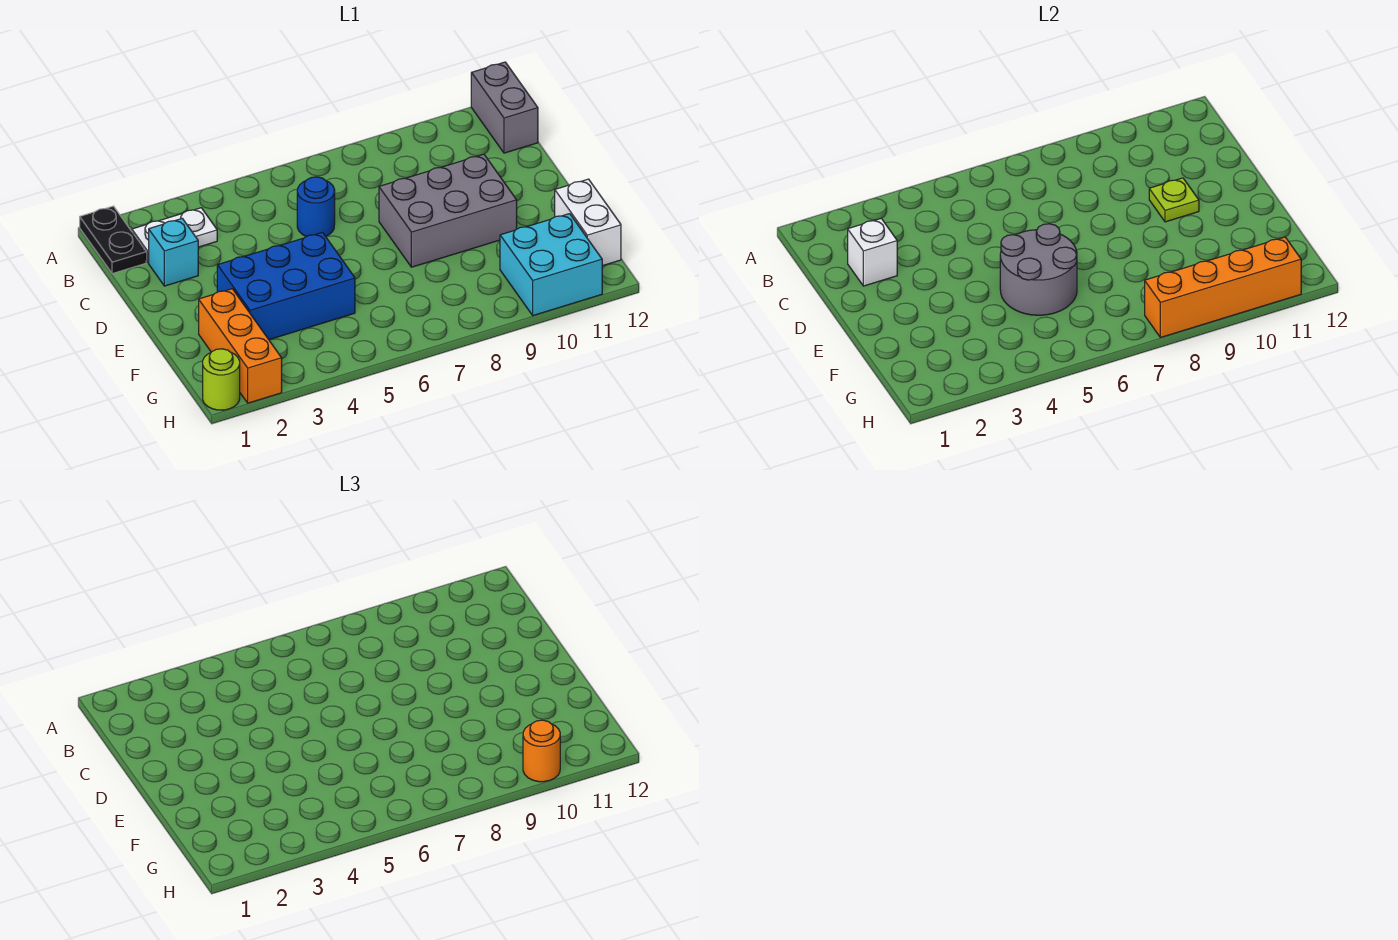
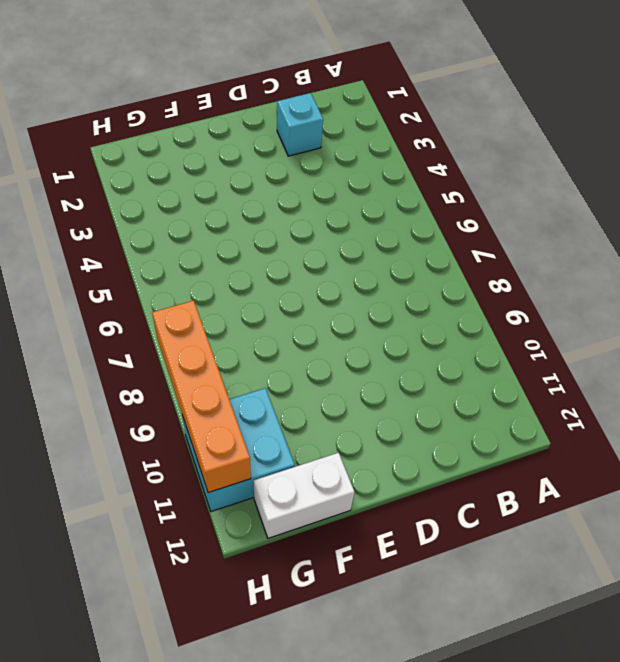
none -> black plate A1:B1 level 1
none -> grey brick A12:B12 level 1
none -> white plate B2:B3 level 1

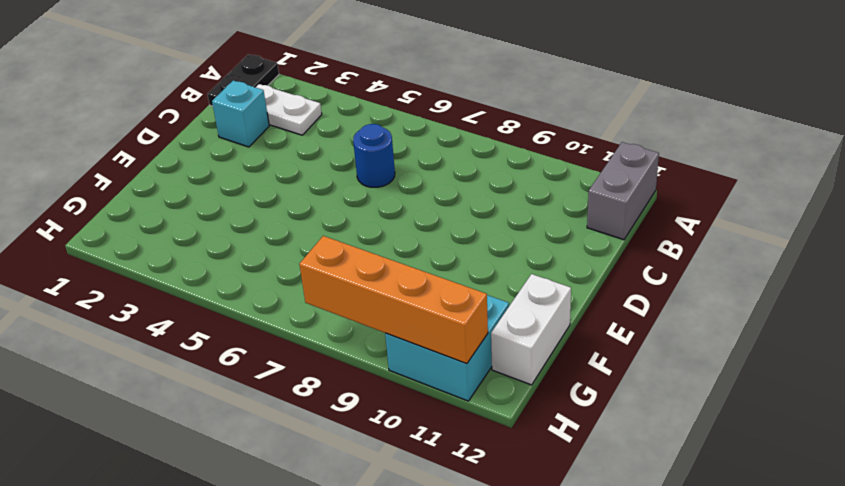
none -> grey brick D8:E10 level 1
none -> blue brick E3:F5 level 1
none -> orange brick F2:H2 level 1

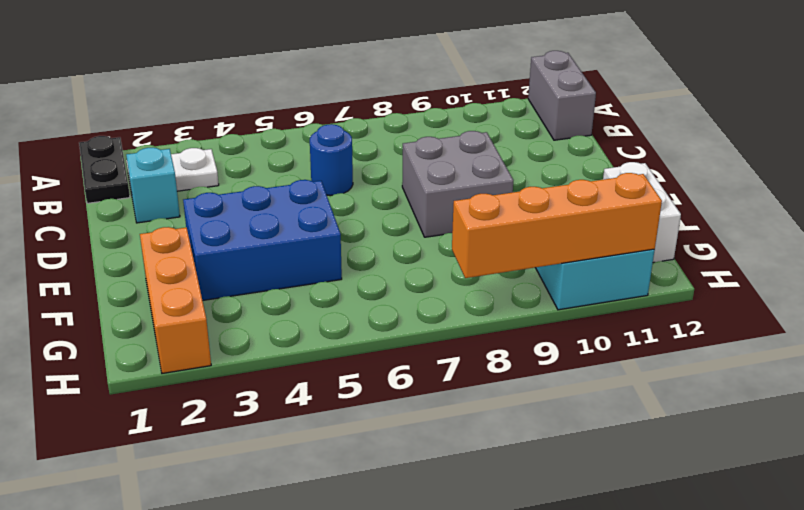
grey brick D8:E9 level 1 -> grey brick D8:E10 level 1
none -> lime round brick H1 level 1
none -> white brick C2 level 2
none -> lime plate D10 level 2

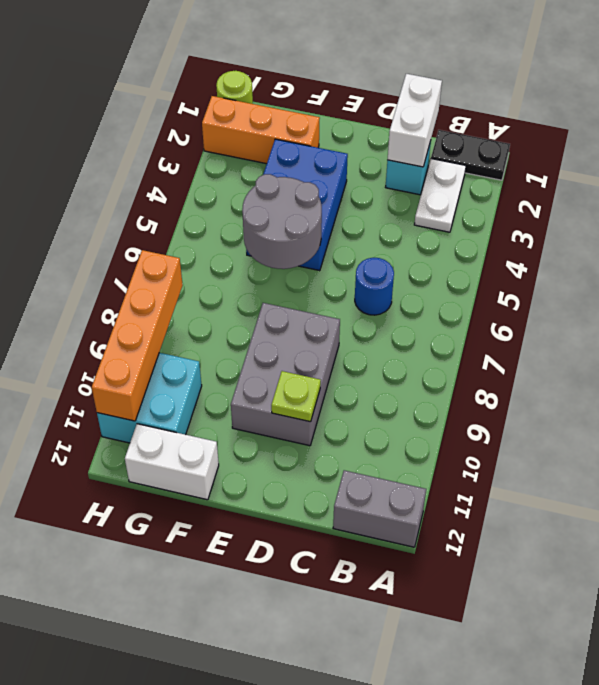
white brick C1:C2 level 2 -> white brick C2 level 2
none -> orange round brick H10 level 3

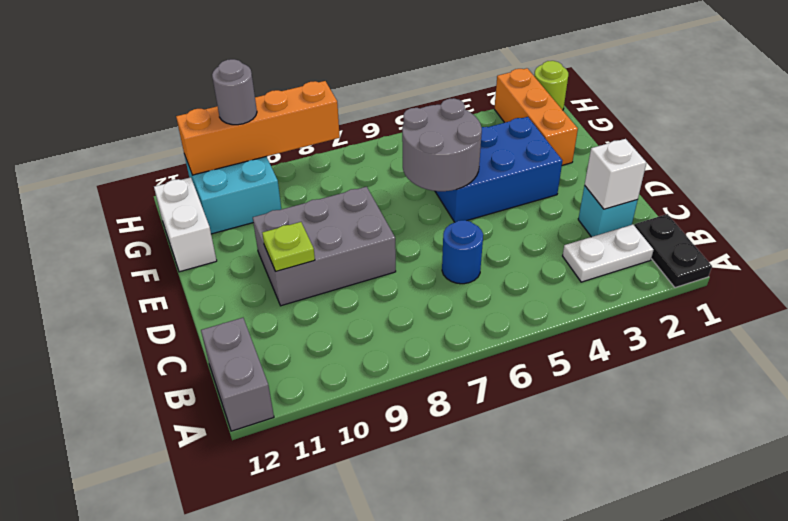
grey round brick H10 level 3 -> orange round brick H10 level 3

